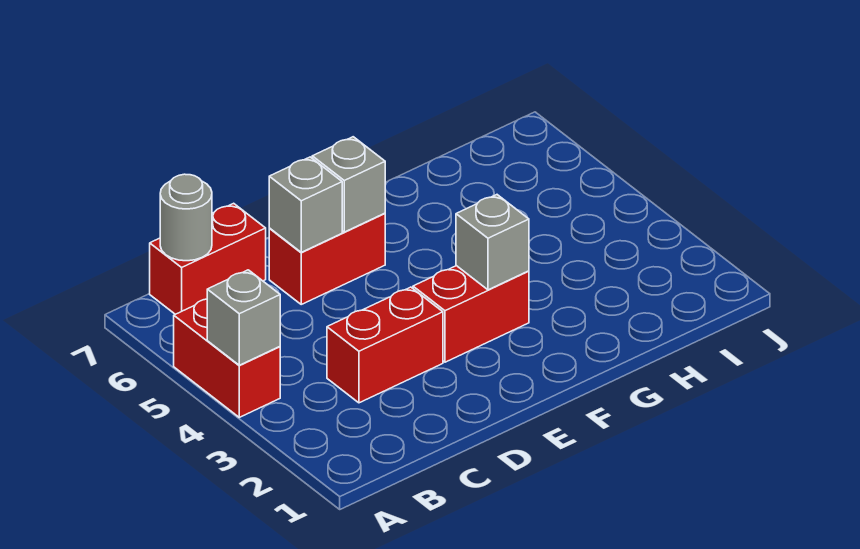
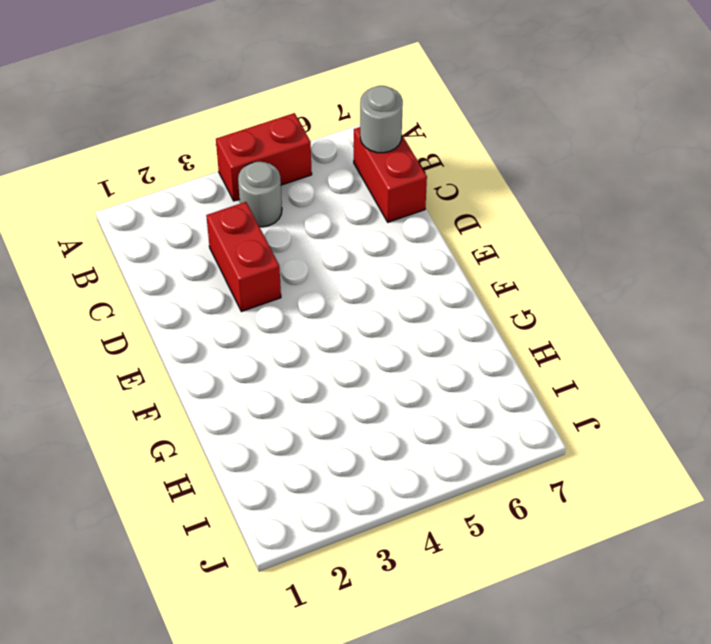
grey round brick B4 level 1 -> none
none -> red brick D6:E6 level 1
none -> red brick E3:F3 level 1

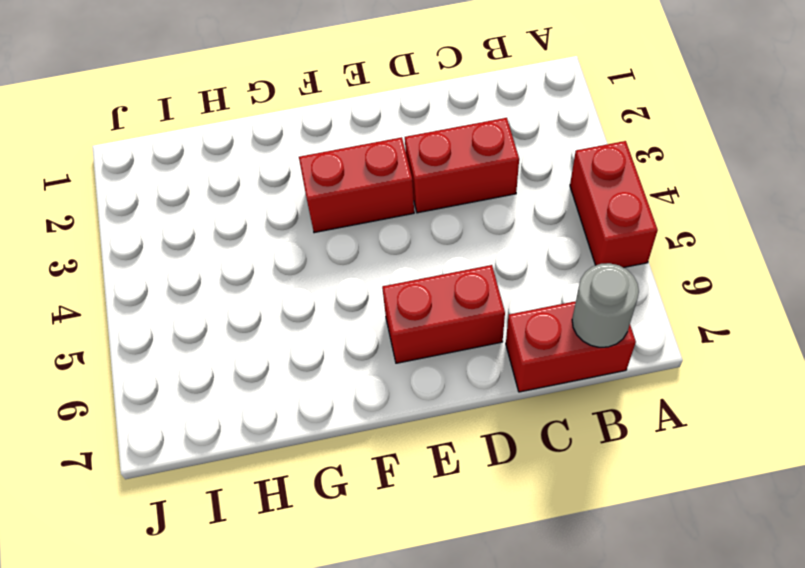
none -> grey brick A4 level 2
none -> grey brick D6 level 2

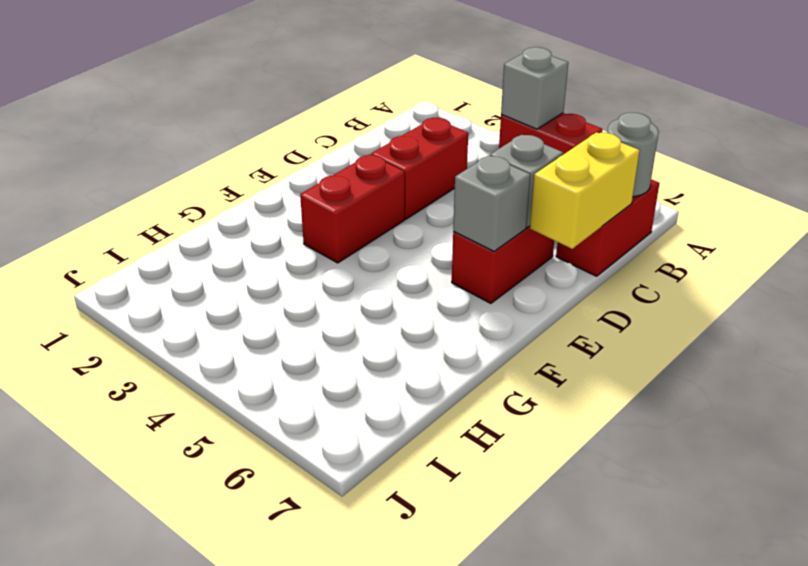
yellow brick C7:D7 level 2 -> none
none -> grey brick F3 level 2

